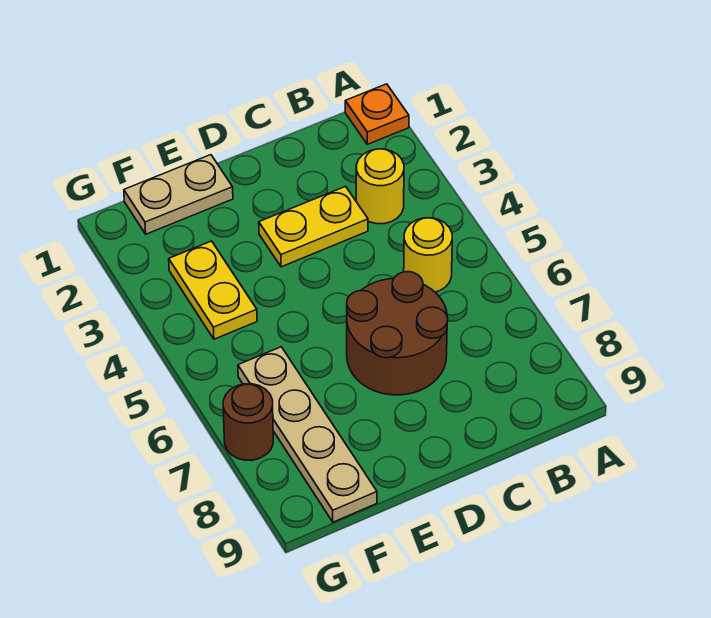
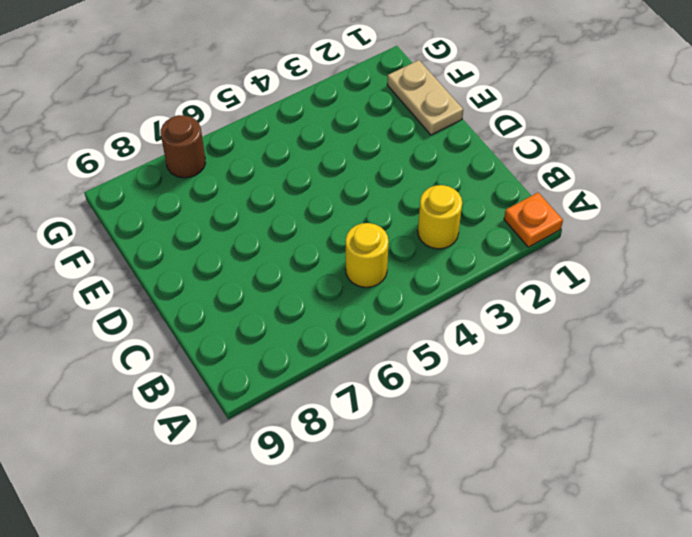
none -> yellow plate C3:D3 level 1
none -> brown round brick C6:D7 level 1

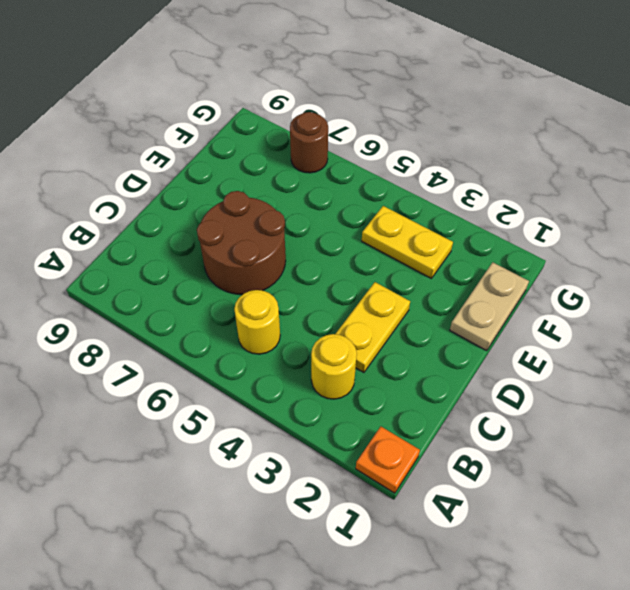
none -> tan plate F6:F9 level 1

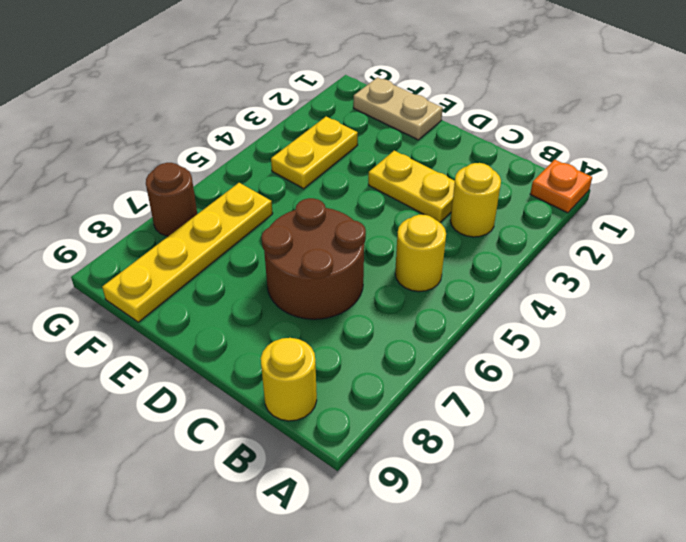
yellow round brick B9 level 1 -> none
yellow plate F6:F9 level 1 -> tan plate F6:F9 level 1

